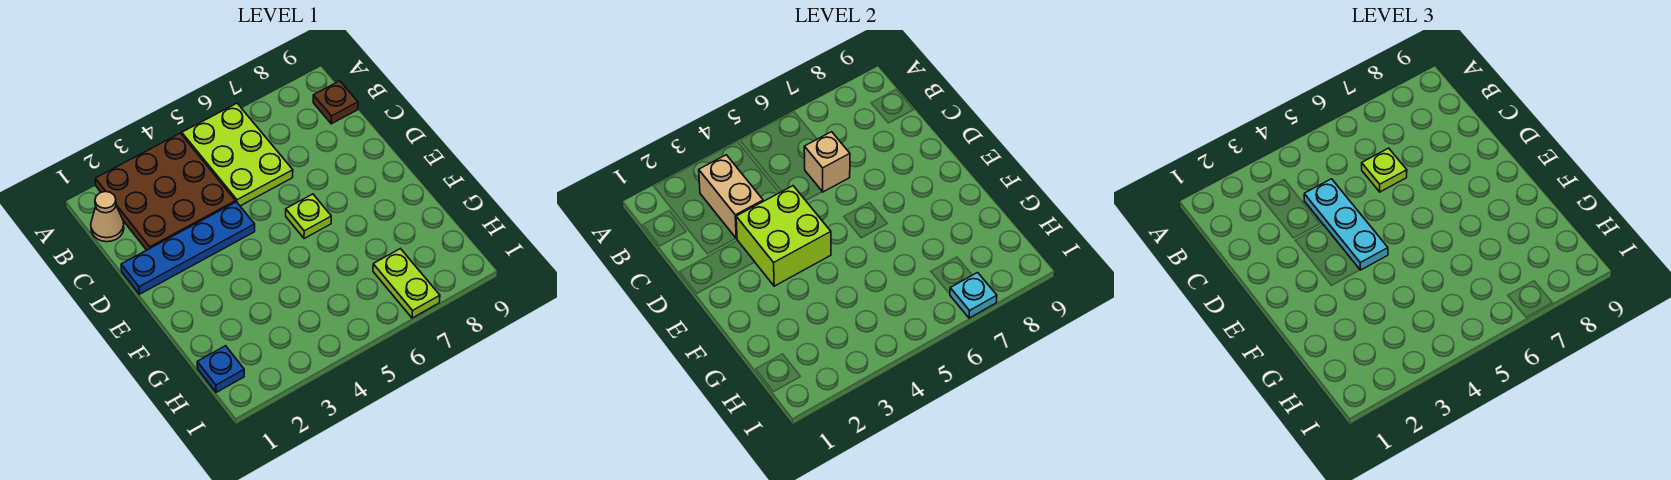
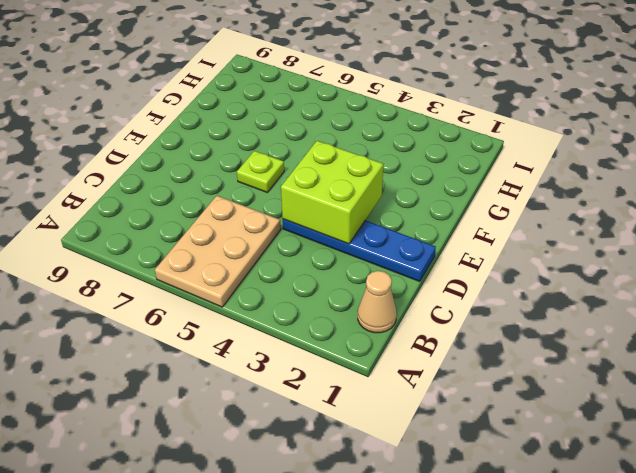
tan plate A5:C6 level 1 -> lime plate A5:C6 level 1
none -> brown plate A2:C4 level 1
none -> brown plate B9 level 1
none -> blue plate H1 level 1

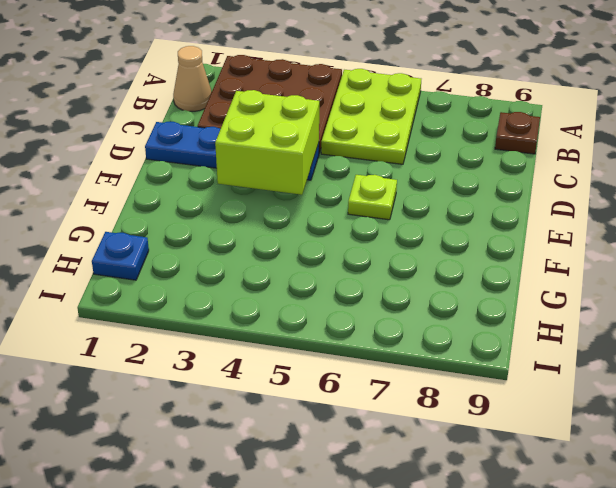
none -> lime plate H7:I7 level 1
none -> tan brick B3:C3 level 2
none -> tan brick C6 level 2

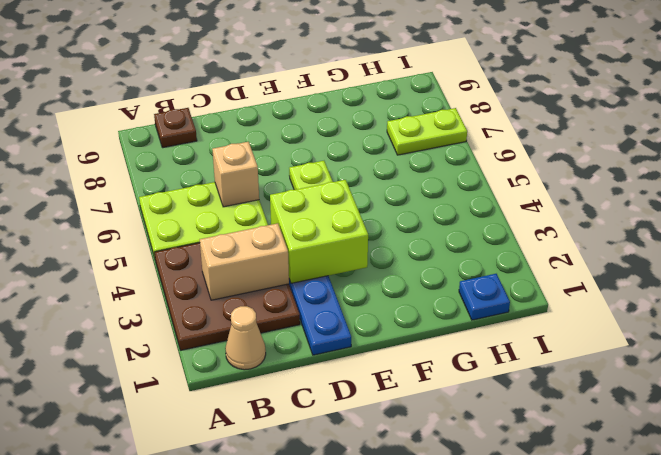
none -> cyan plate I7 level 2
none -> cyan plate C4:E4 level 3
none -> lime plate C6 level 3

